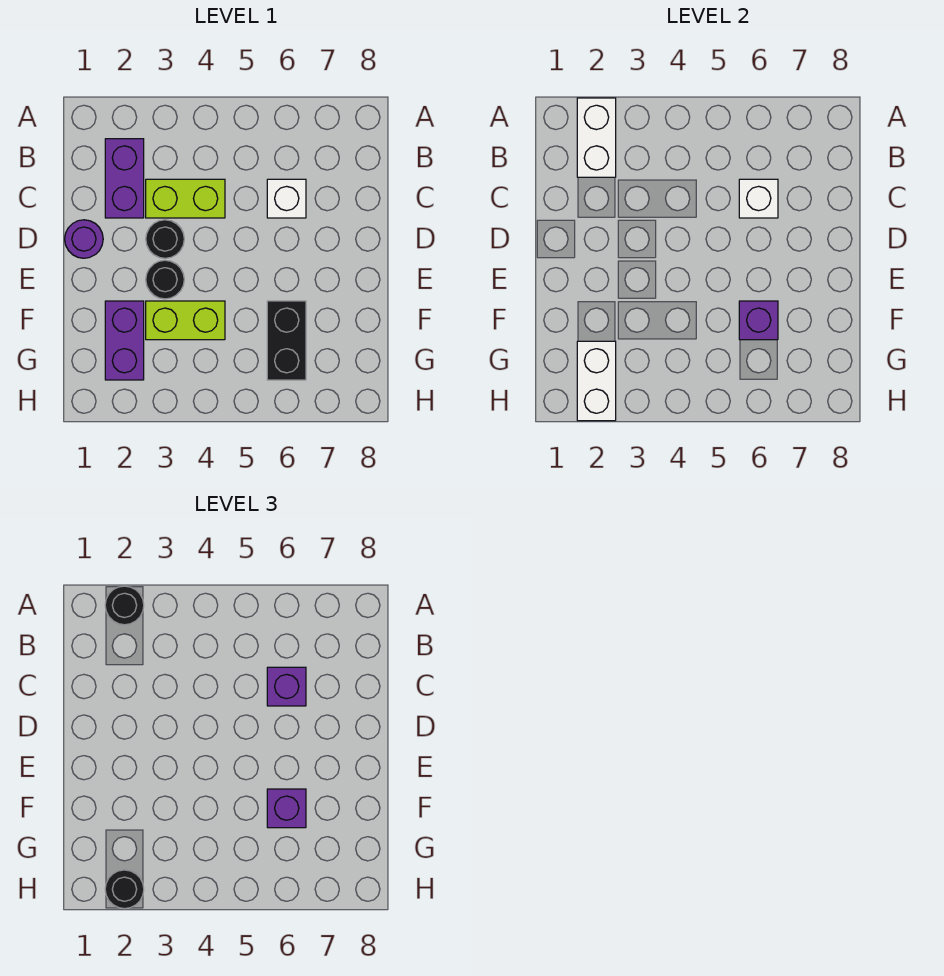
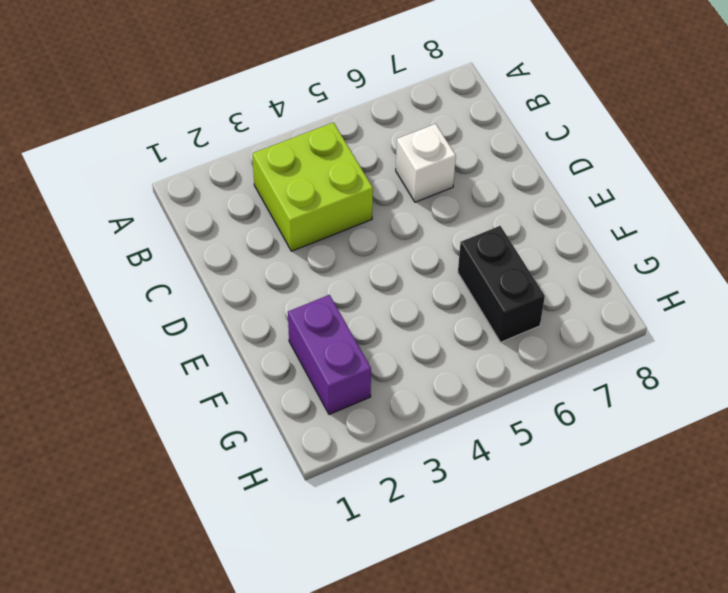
lime brick B3:C4 level 1 -> lime brick C3:C4 level 1
none -> purple brick B2:C2 level 1
none -> purple round brick D1 level 1
none -> black round brick D3 level 1

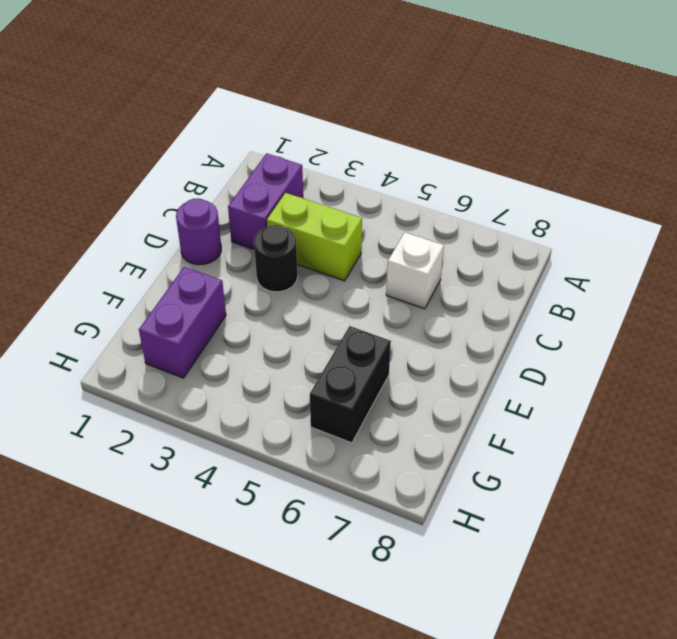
none -> black round brick E3 level 1
none -> lime brick F3:F4 level 1
none -> white brick A2:B2 level 2

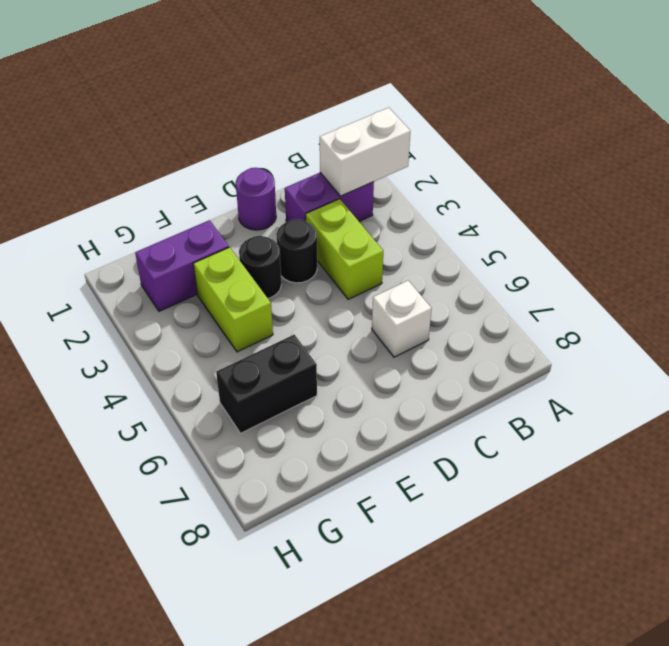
none -> white brick C6 level 2
none -> purple brick F6 level 2
none -> white brick G2:H2 level 2

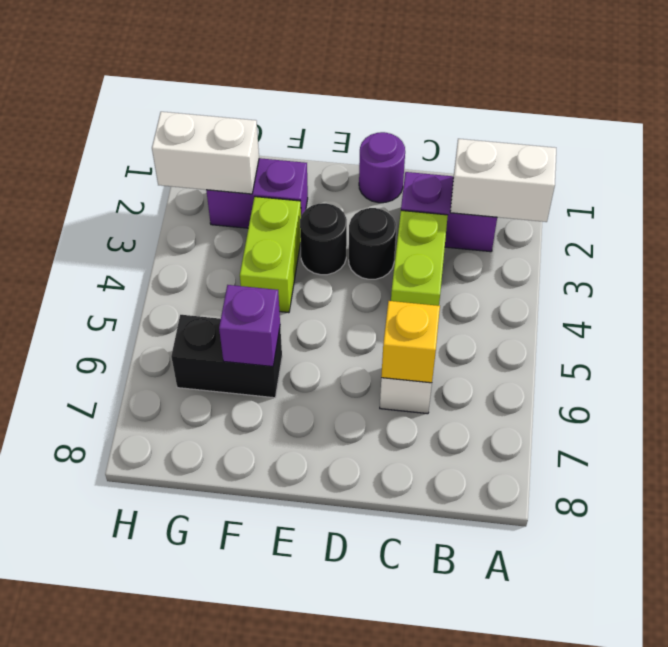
yellow brick C6 level 2 -> white brick C6 level 2
none -> black round brick A2 level 3
none -> purple brick C6 level 3
none -> purple brick F6 level 3

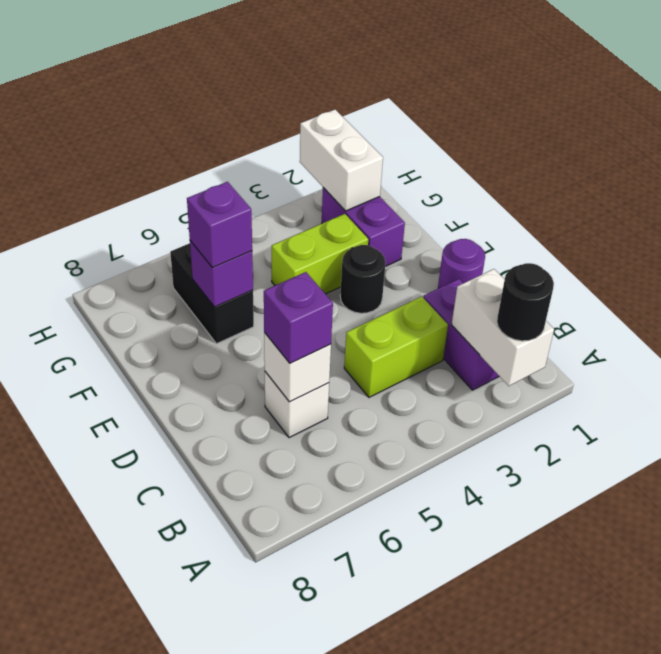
none -> black round brick D3 level 1
none -> black round brick H2 level 3

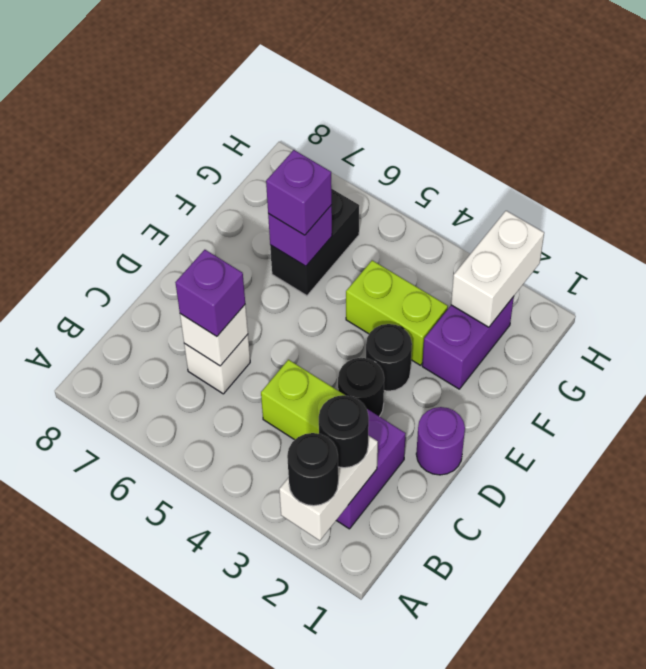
black round brick B2 level 3 -> black round brick H2 level 3

